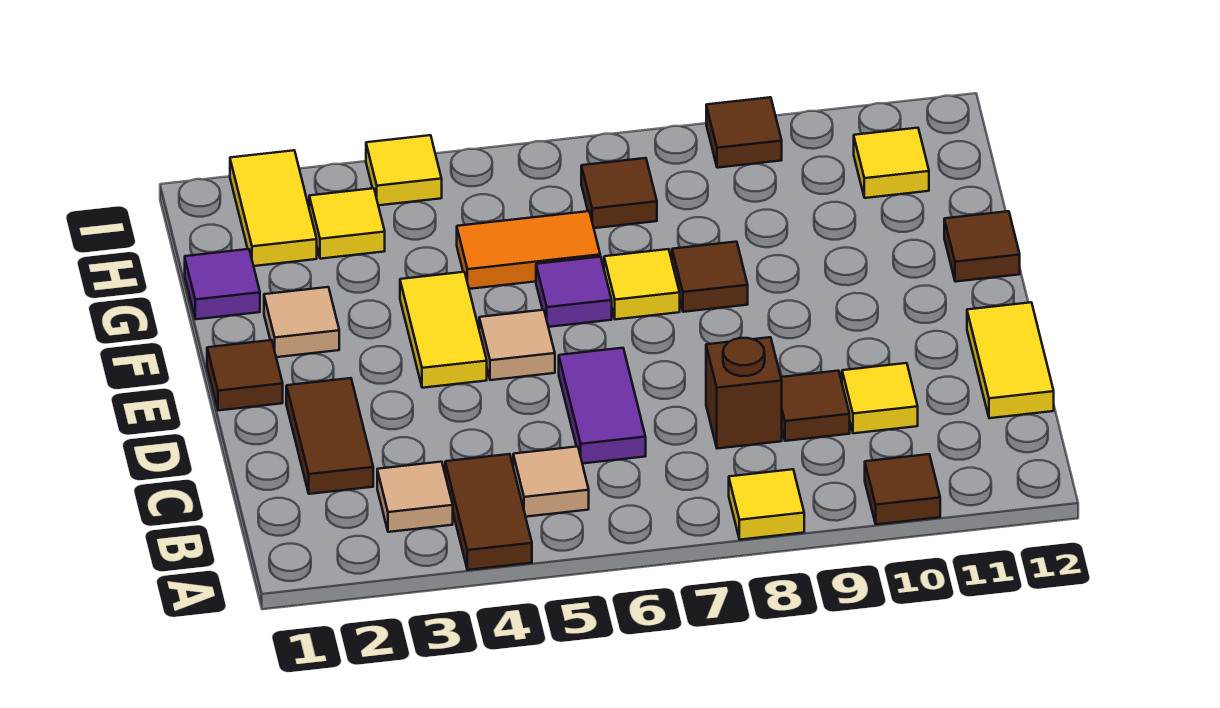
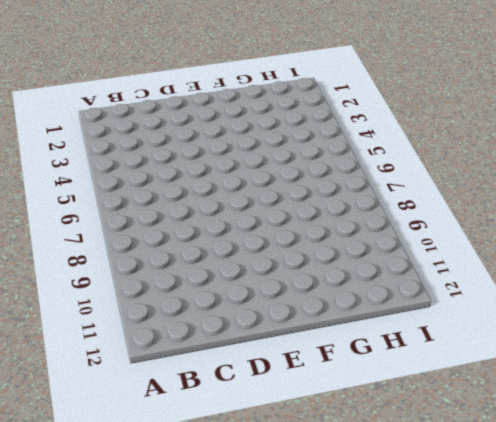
none -> brown tile A4:B4 level 1
none -> yellow tile A8 level 1
none -> brown tile A10 level 1

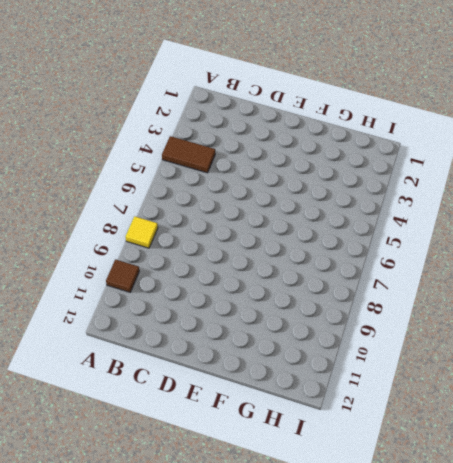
none -> tan tile B3 level 1
none -> tan tile B5 level 1
none -> brown tile C2:D2 level 1

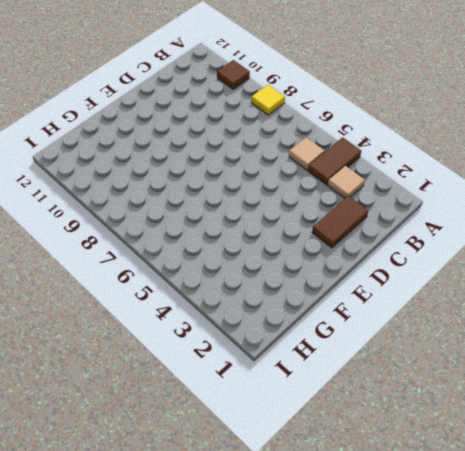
none -> purple tile C6:D6 level 1
none -> brown brick C8 level 1
none -> brown tile C9 level 1

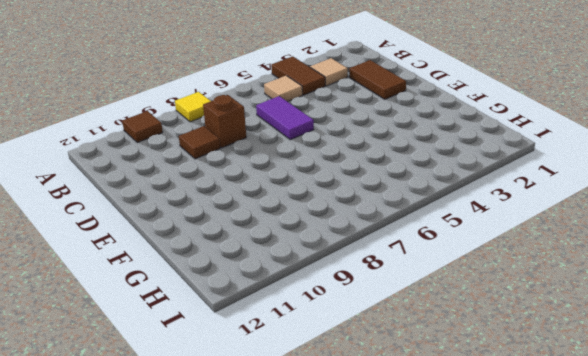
none -> yellow tile C10 level 1
none -> yellow tile C12:D12 level 1
none -> brown tile E1 level 1

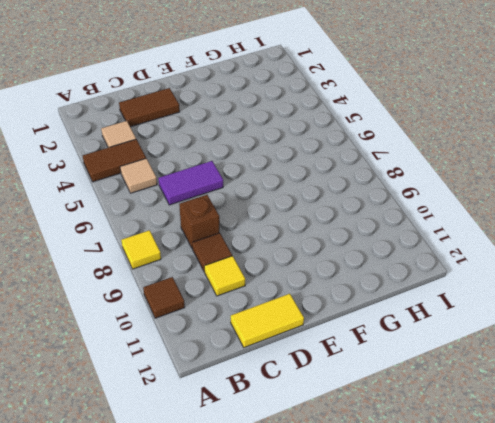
none -> brown tile E1 level 1
none -> yellow tile E4:F4 level 1
none -> tan tile E5 level 1

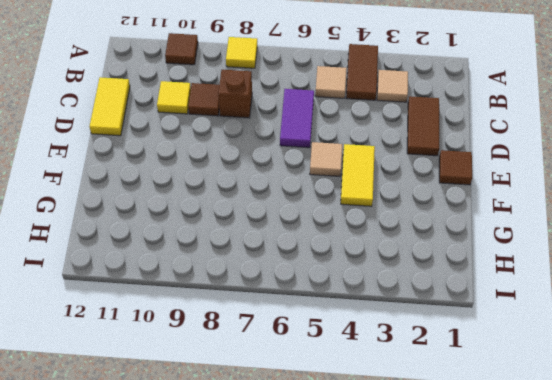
none -> tan tile F2 level 1
none -> purple tile F6 level 1
none -> yellow tile F7 level 1

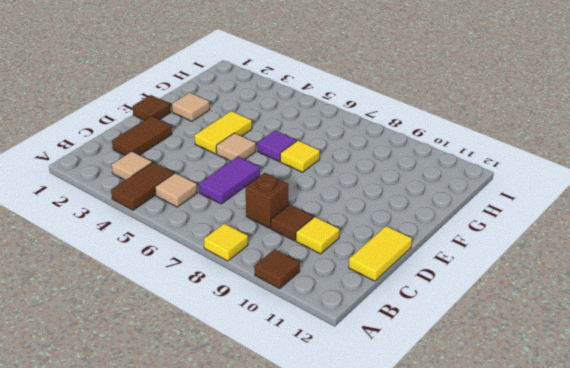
none -> brown tile F8 level 1
none -> brown tile F12 level 1
none -> purple tile G1 level 1

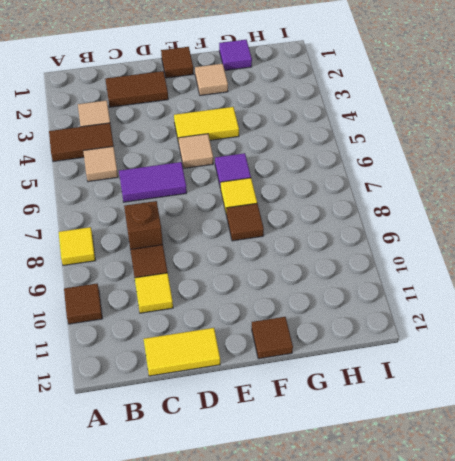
none -> orange tile G5:G6 level 1
none -> yellow tile H2:I2 level 1
none -> yellow tile H3 level 1

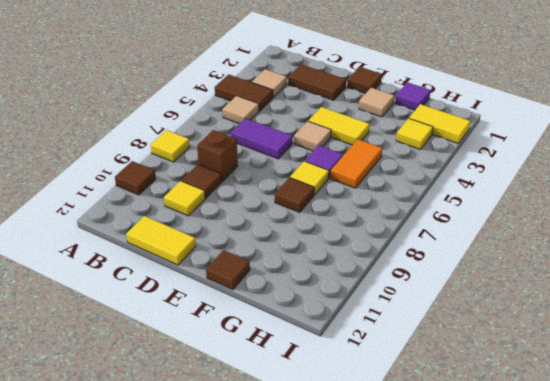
none -> brown tile H7 level 1
none -> yellow tile H11 level 1
none -> yellow tile I4 level 1

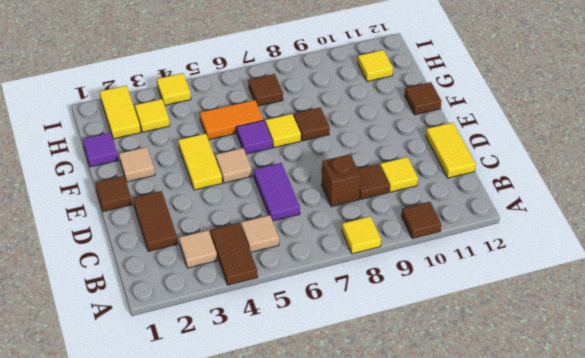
none -> brown tile I9 level 1

